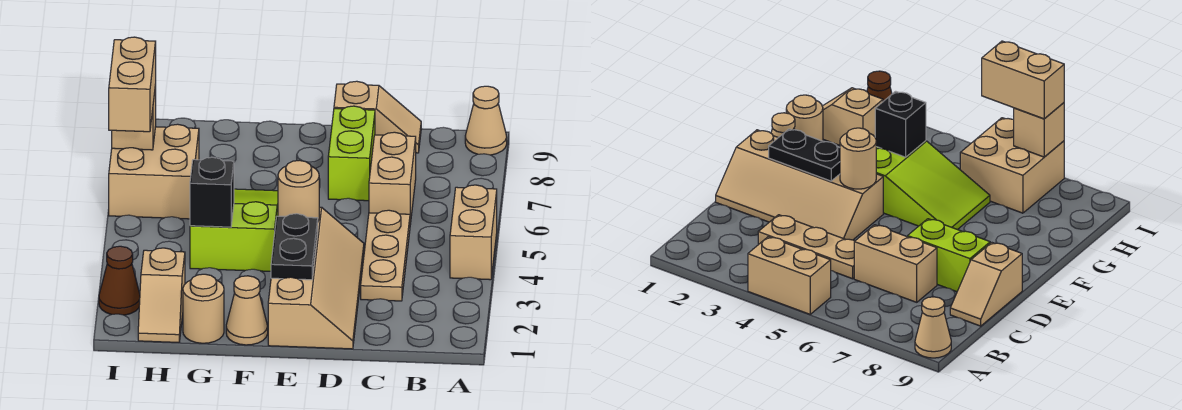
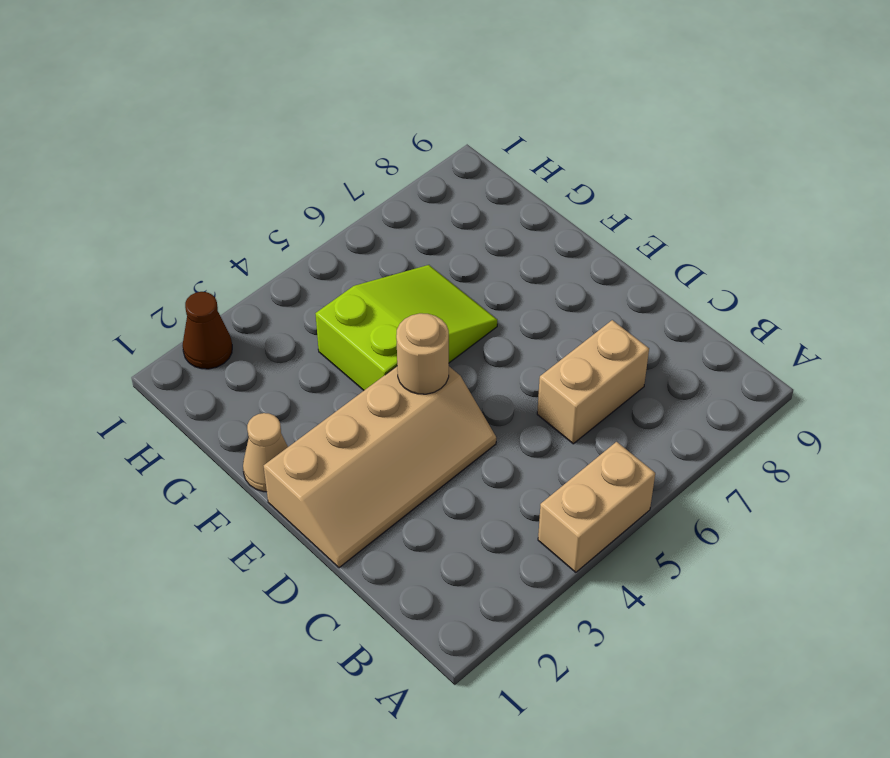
none -> tan cone A9 level 1
none -> tan plate C3:C5 level 1
none -> tan slope C9:D9 level 1 top D

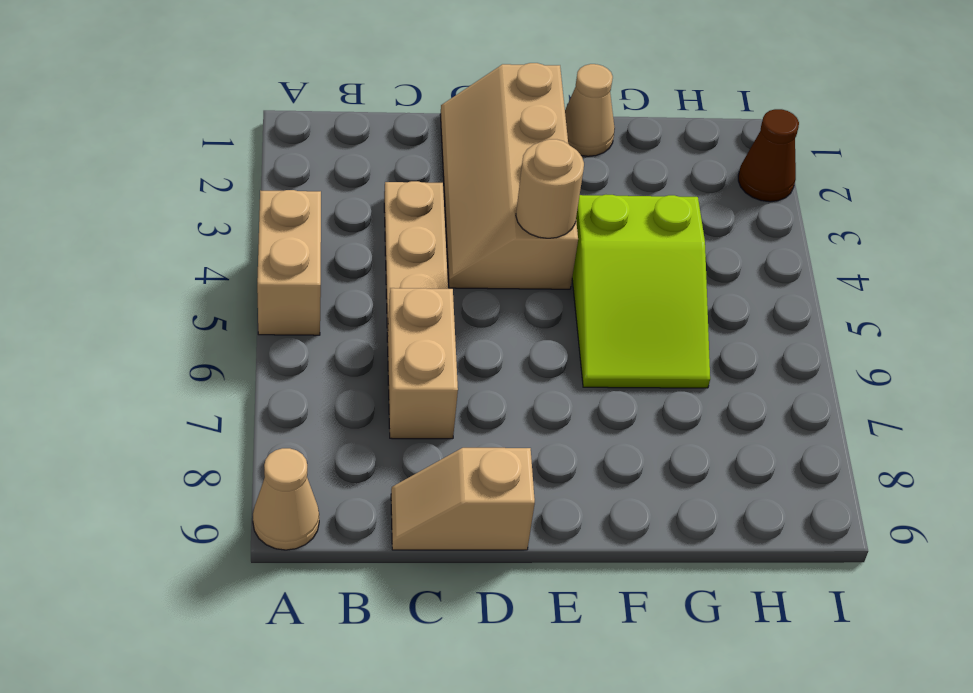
none -> lime brick D7:D8 level 1
none -> tan round brick G1 level 1
none -> tan slope H1:H2 level 1 top 2

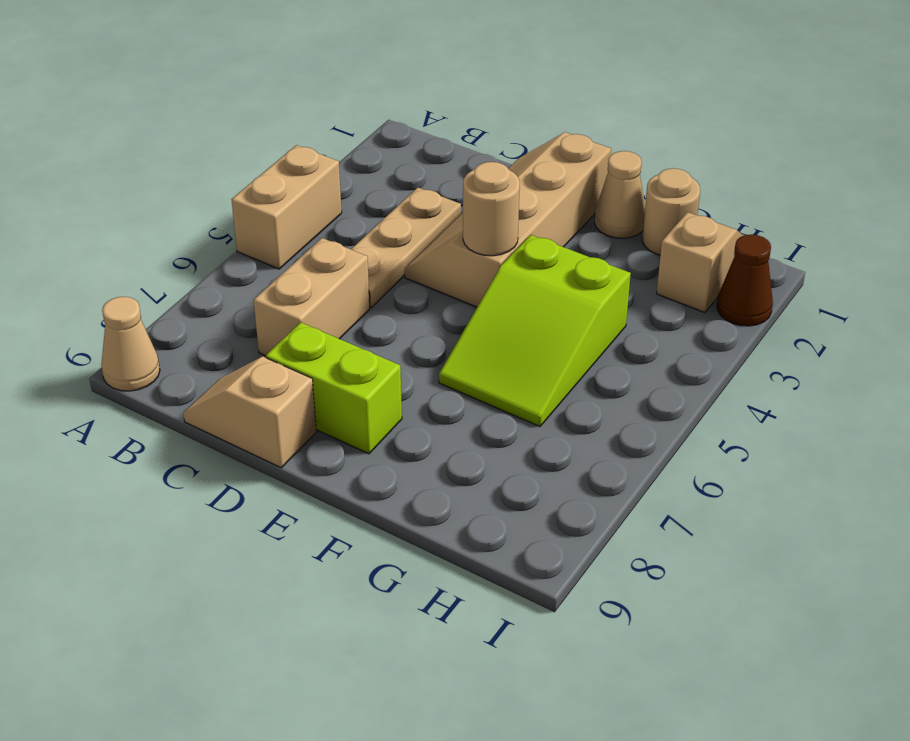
lime brick D8:E8 level 1 -> lime brick D7:D8 level 1
none -> tan brick H6:I7 level 1
none -> black plate E2:E3 level 2
none -> black brick G4 level 2

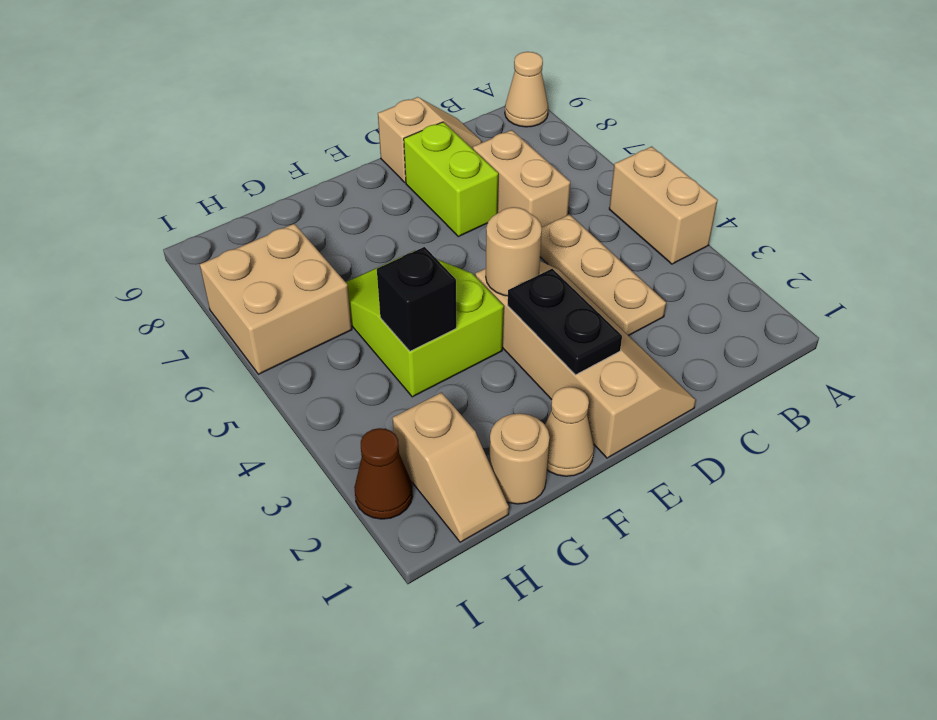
none -> tan brick I7 level 2
none -> tan brick I6:I7 level 3

